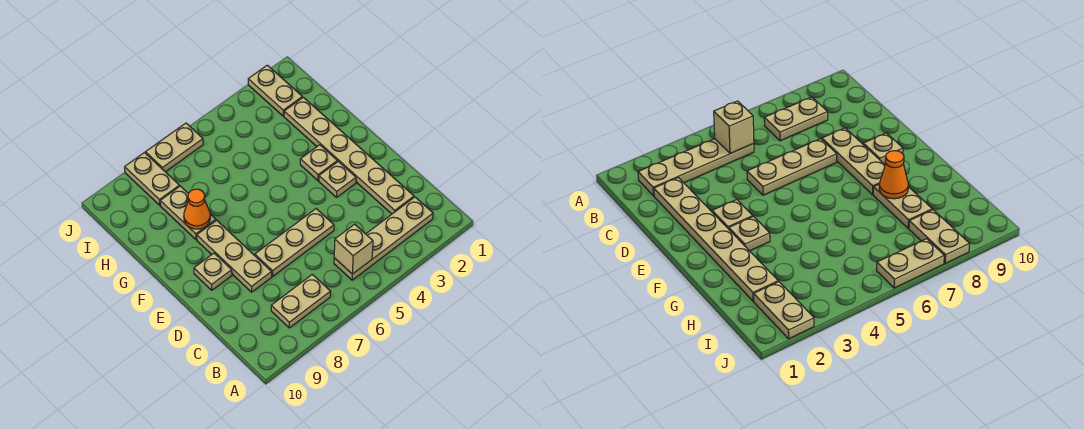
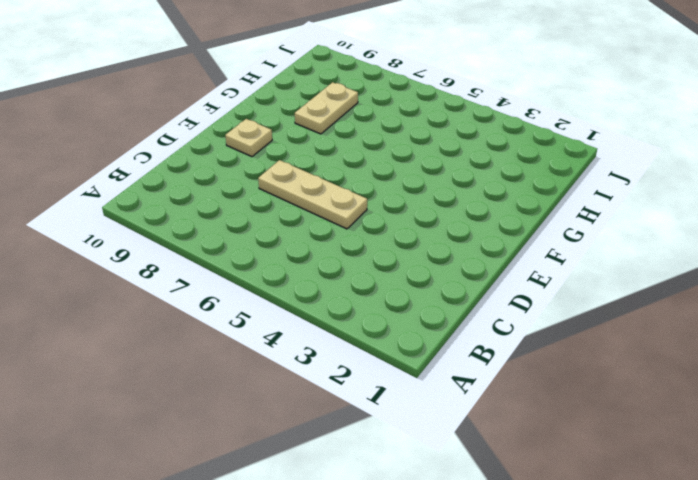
none -> tan plate B2:B5 level 1
none -> tan plate B7:B8 level 1
none -> tan plate C2:H2 level 1

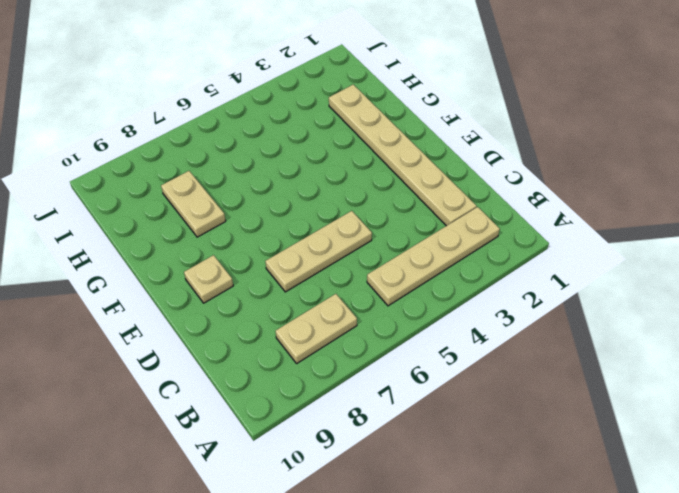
none -> tan plate D8:F8 level 1
none -> tan plate E3 level 1
none -> tan plate F3 level 1

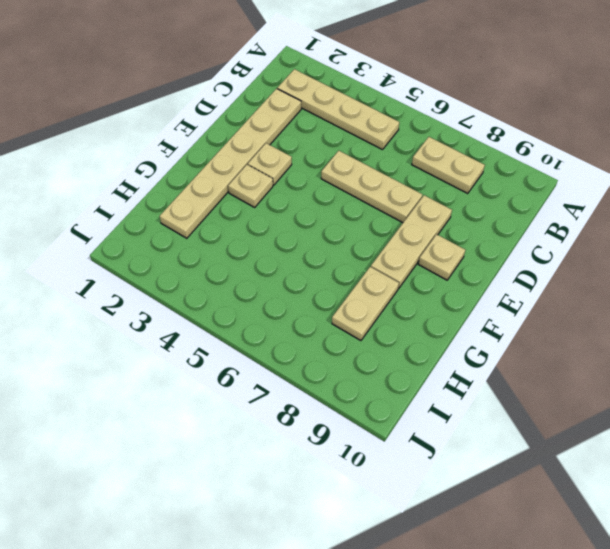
none -> tan plate I2:J2 level 1
none -> tan plate I8:J8 level 1
none -> tan plate J6:J7 level 1

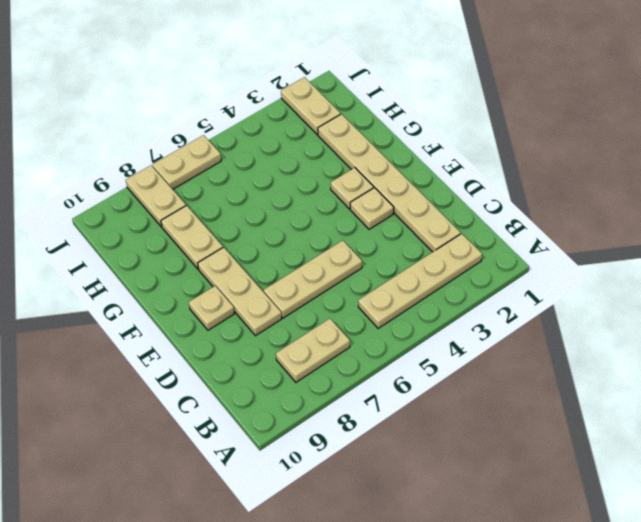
none -> tan brick B5 level 2
none -> orange cone G8 level 2

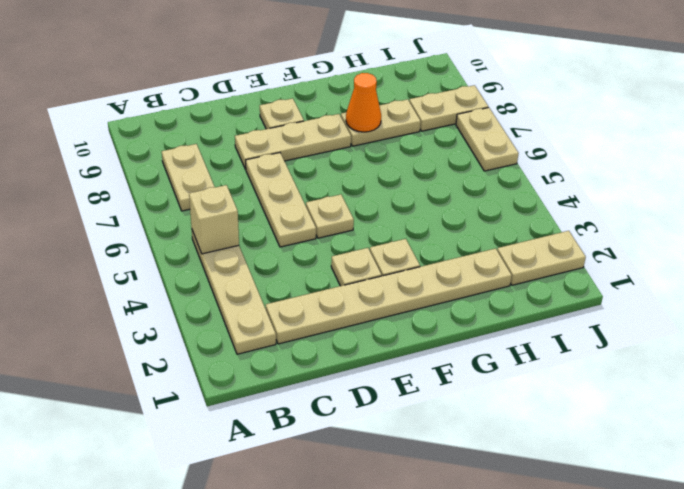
tan plate E5 level 1 -> none

